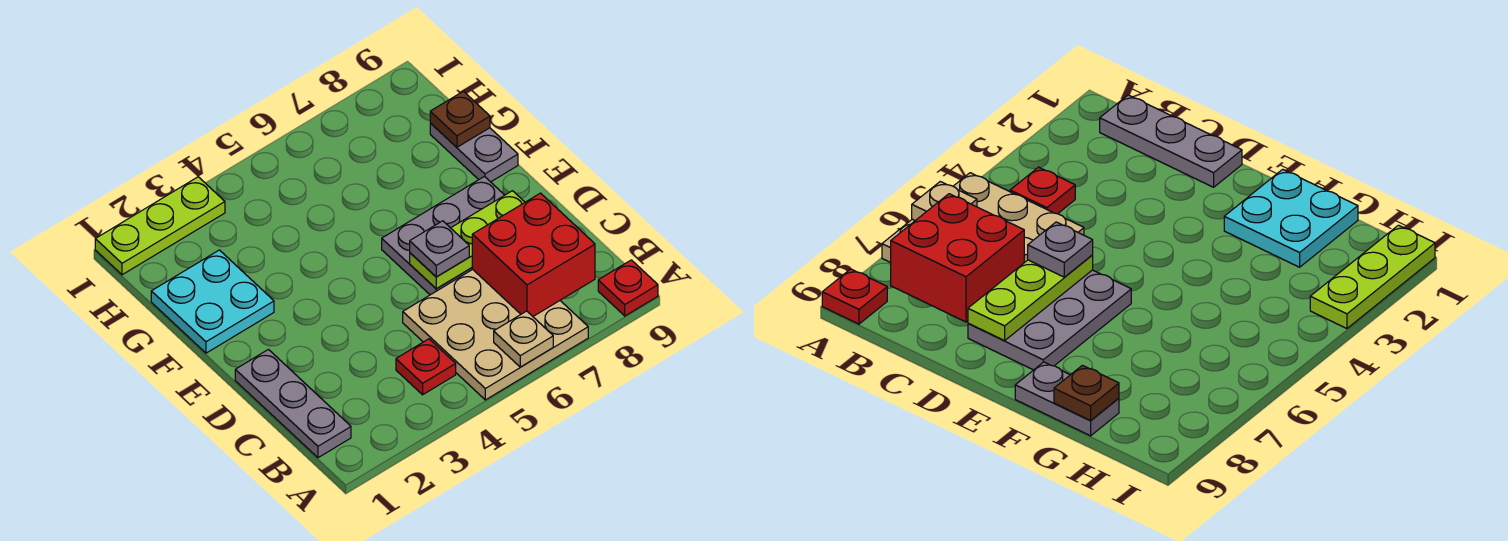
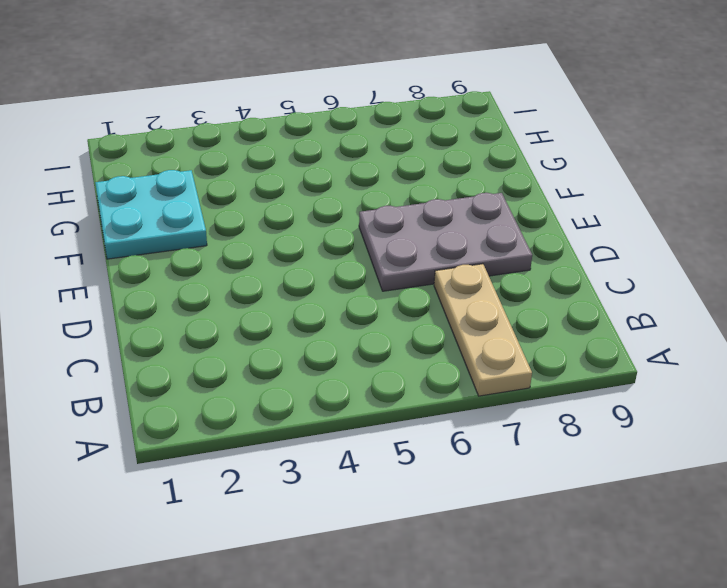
tan plate A7:C7 level 1 -> tan plate A5:C7 level 1
none -> red plate A9 level 1
none -> grey plate B1:D1 level 1
none -> red plate B4 level 1

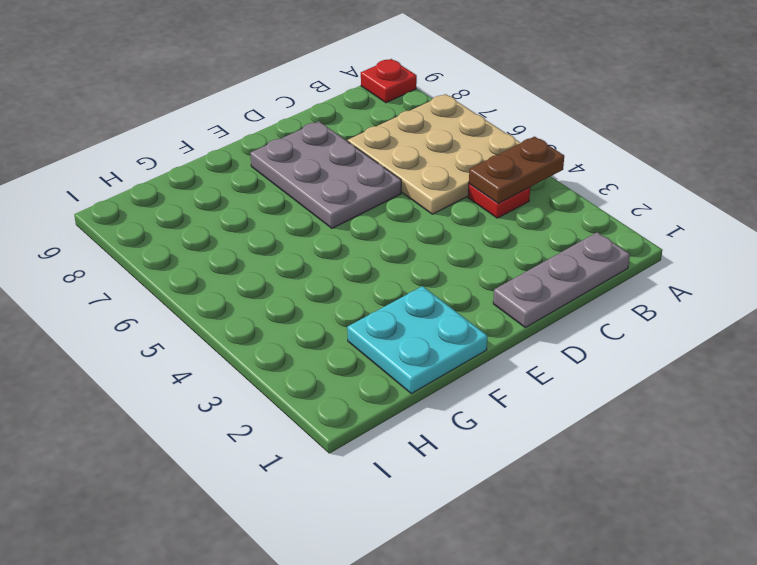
brown plate A4:B4 level 2 -> none
none -> grey plate F9:G9 level 1
none -> lime plate I1:I3 level 1
none -> tan plate A6 level 2

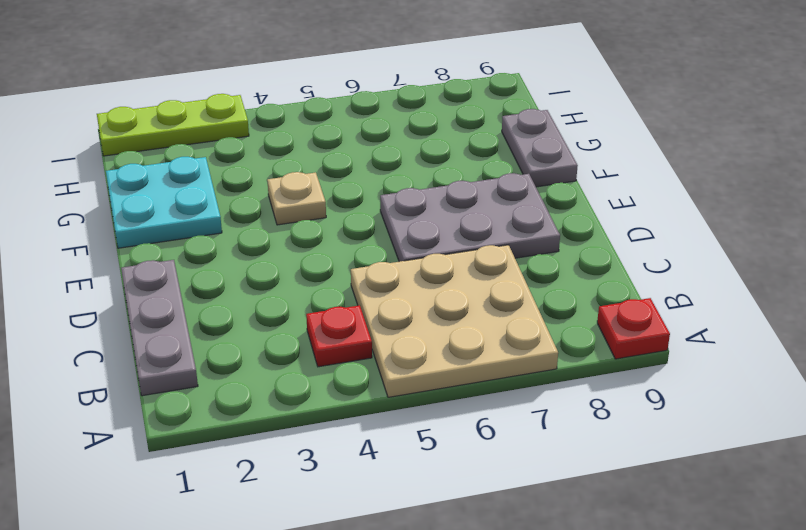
tan plate F4 level 1 -> tan plate A6 level 2
none -> red brick B7:C8 level 2
none -> lime plate D6:D8 level 2
none -> brown plate G9 level 2

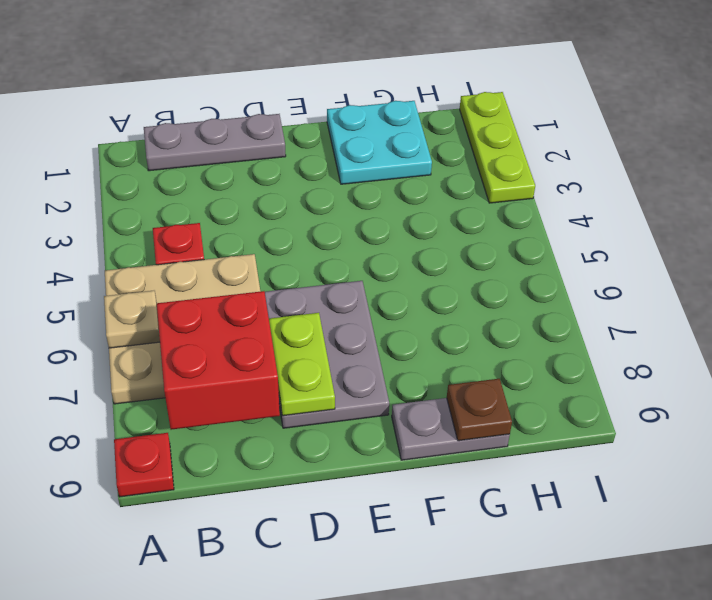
lime plate D7:D8 level 2 -> lime plate D6:D8 level 2
none -> grey plate D6 level 3

